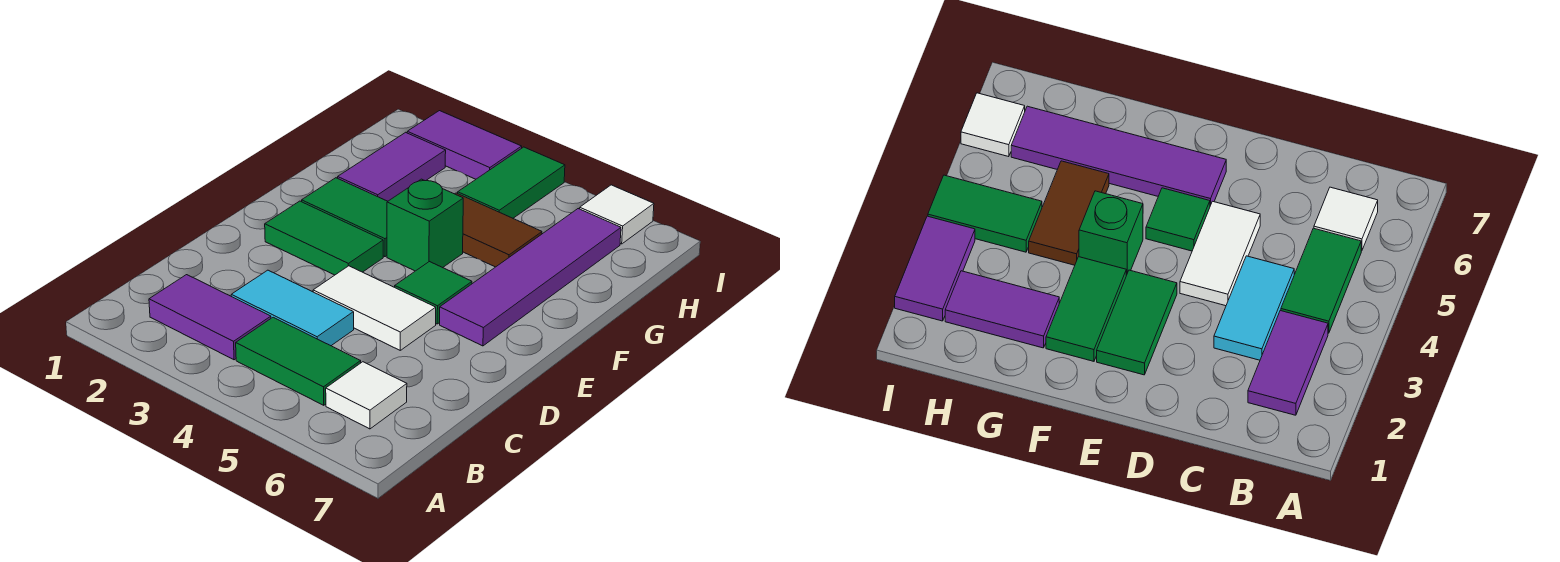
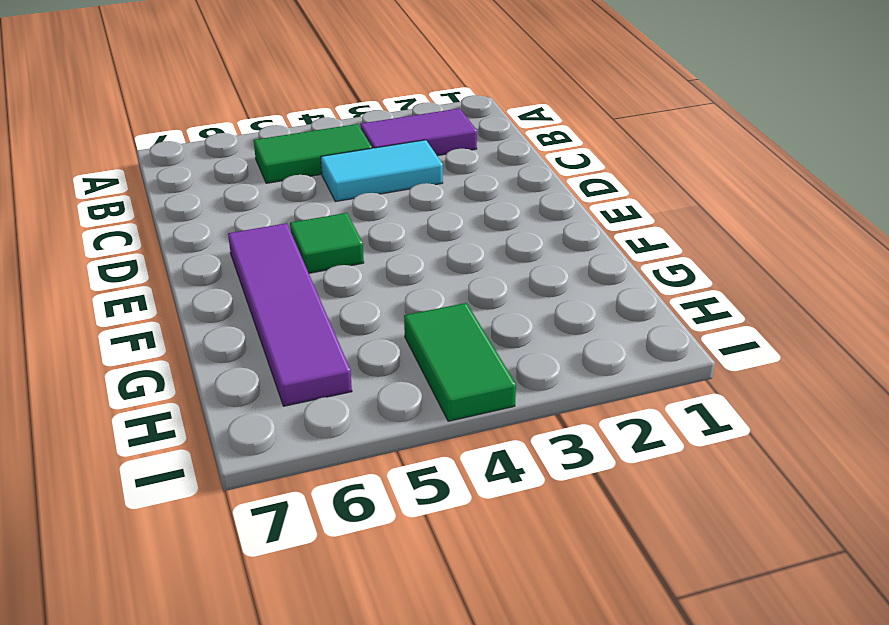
none -> white tile B6 level 1
none -> white tile D4:D5 level 1
none -> green tile E2:E3 level 1

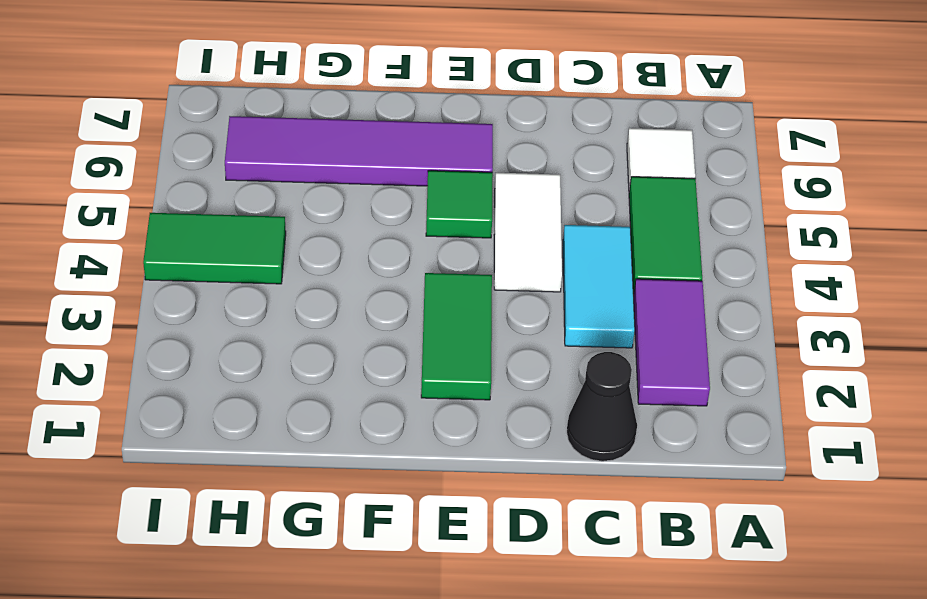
black cone C1 level 1 -> none
none -> green tile F2:F3 level 1
none -> green brick F4 level 1
none -> purple tile G2:H2 level 1

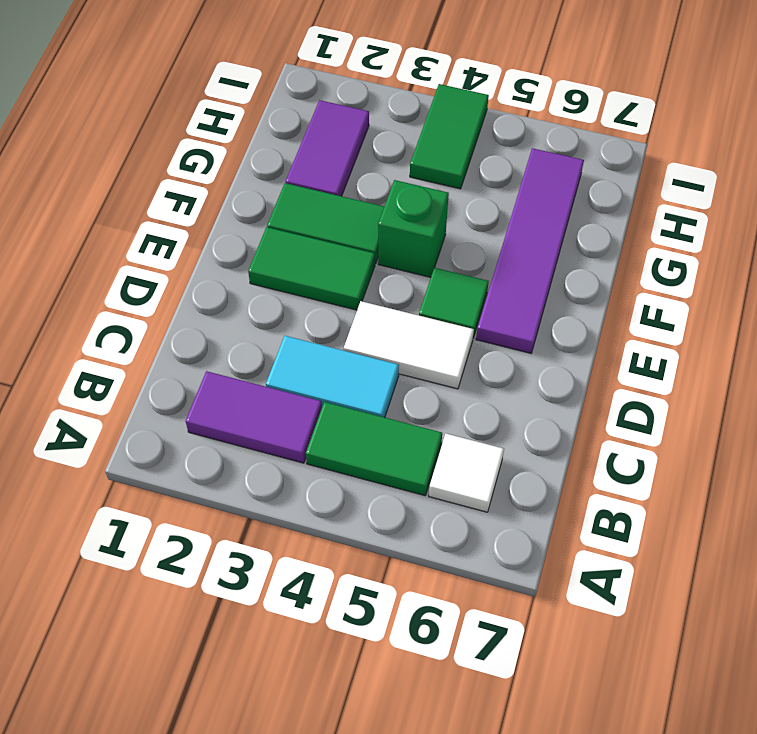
none -> brown tile G4:G5 level 1
none -> purple tile I2:I3 level 1
none -> white tile I6 level 1

